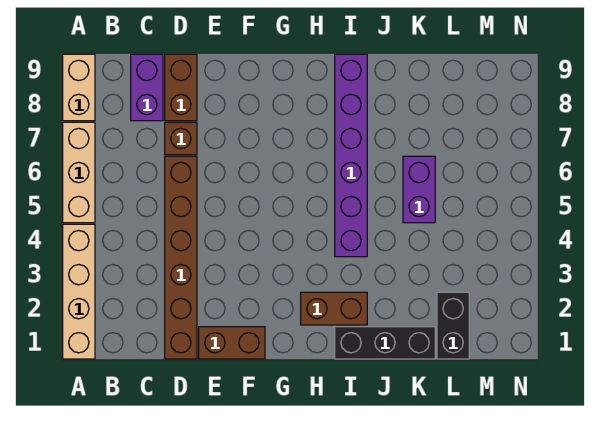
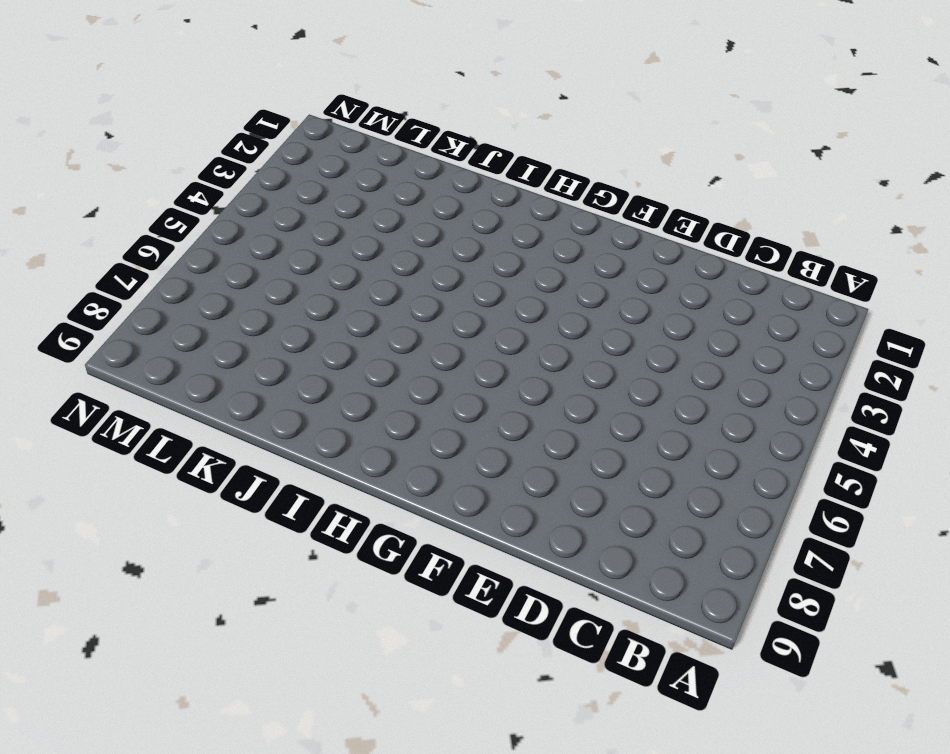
none -> tan brick A1:A4 level 1
none -> tan brick A5:A7 level 1
none -> tan brick A8:A9 level 1

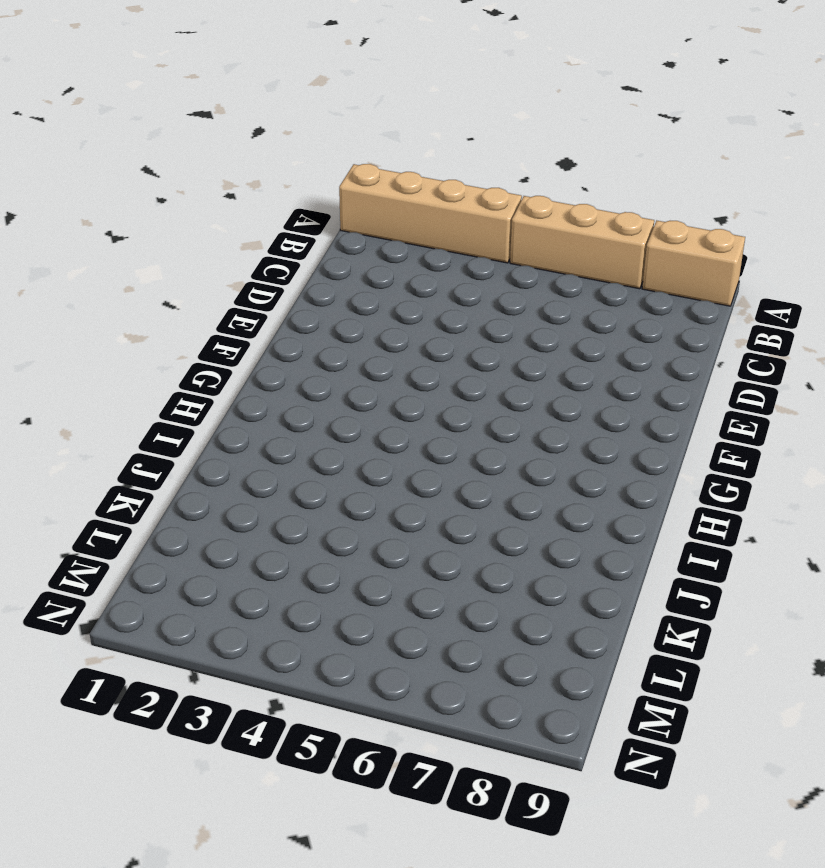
none -> purple brick C8:C9 level 1
none -> brown brick D1:D6 level 1
none -> brown brick D7 level 1

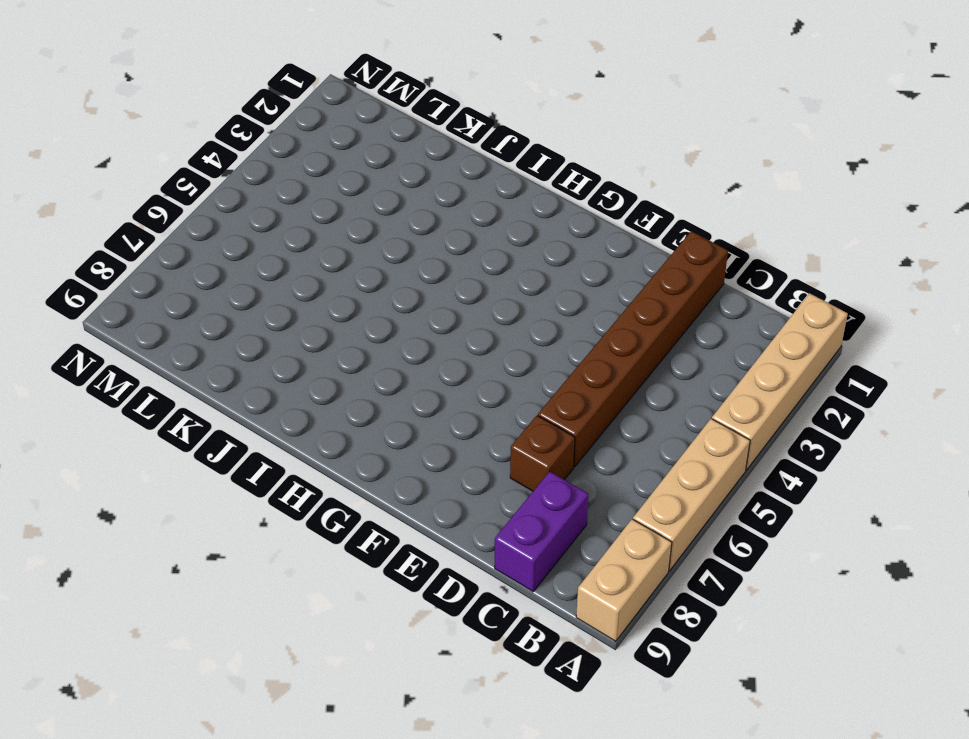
none -> brown brick D8:D9 level 1
none -> brown brick E1:F1 level 1
none -> brown brick H2:I2 level 1

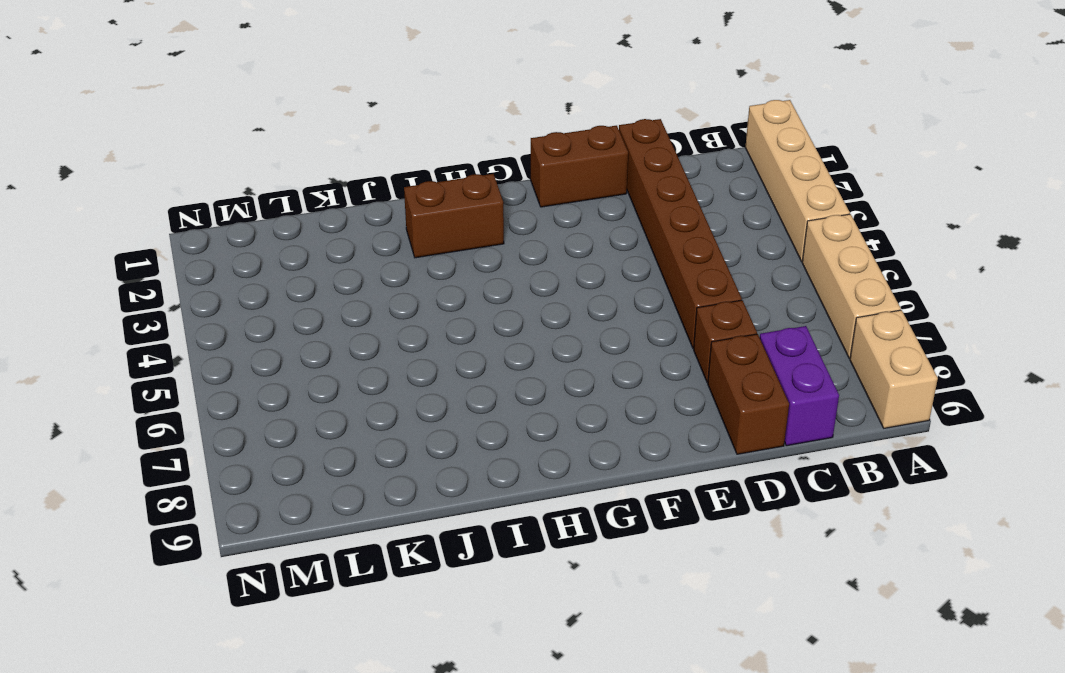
none -> black brick I1:K1 level 1
none -> purple brick I4:I9 level 1
none -> purple brick K5:K6 level 1

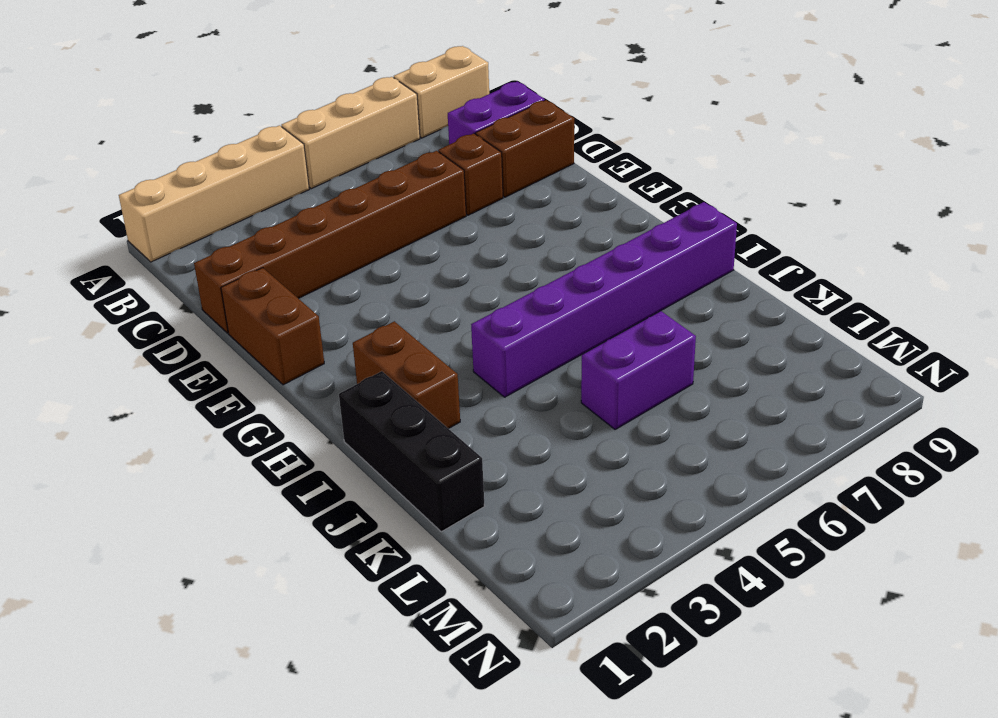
none -> black brick L1:L2 level 1

